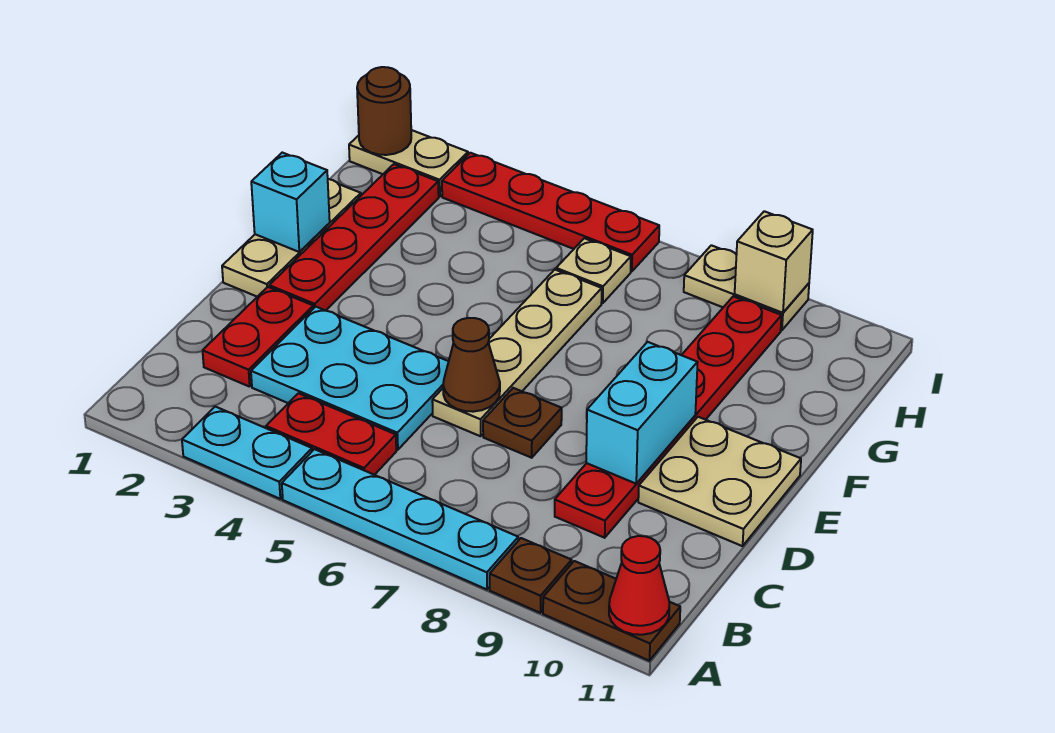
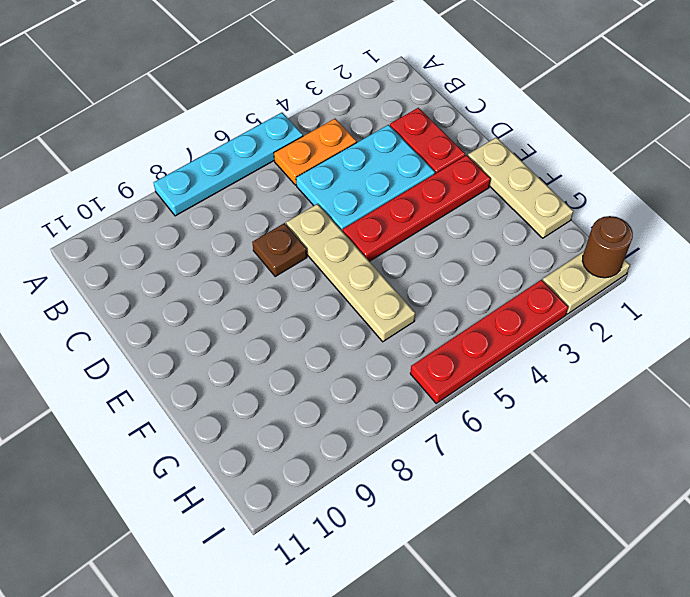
orange plate B4:B5 level 1 -> red plate B4:B5 level 1
red plate E2:E5 level 1 -> red plate E2:H2 level 1
none -> cyan plate A3:A4 level 1
none -> brown plate A9 level 1
none -> brown plate A10:A11 level 1

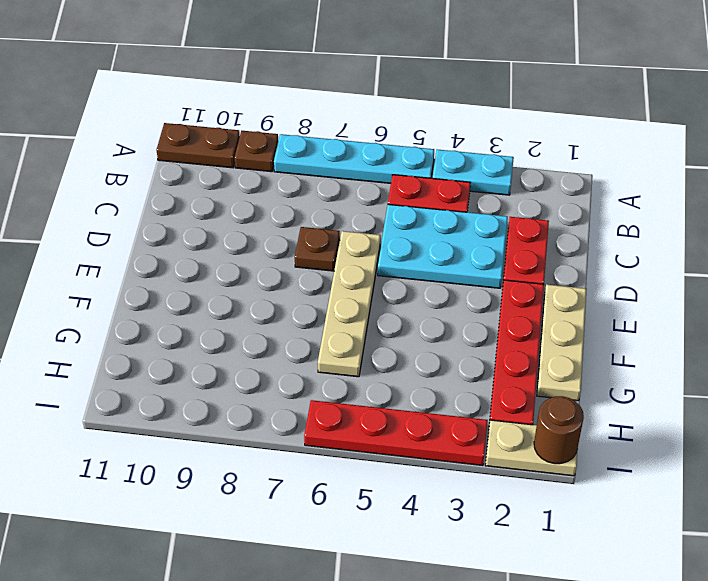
none -> red plate C9:H9 level 1
none -> tan plate D10:E11 level 1
none -> tan plate H6 level 1

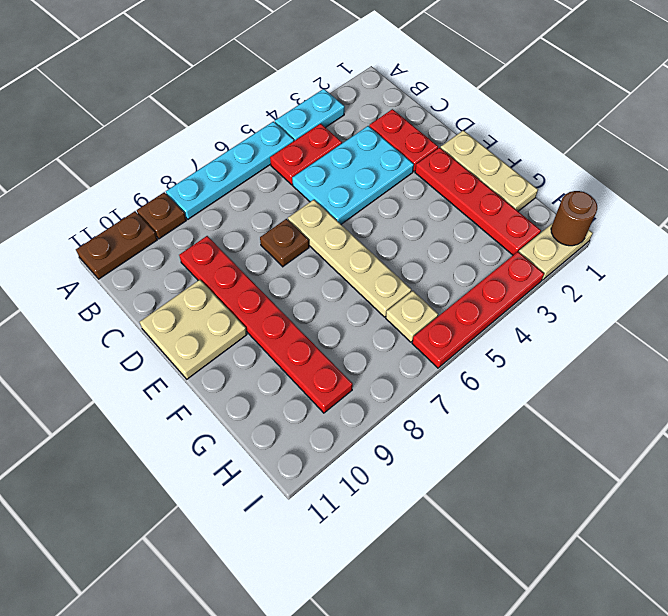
none -> tan plate I8:I9 level 1
none -> red cone A11 level 2
none -> brown cone D6 level 2

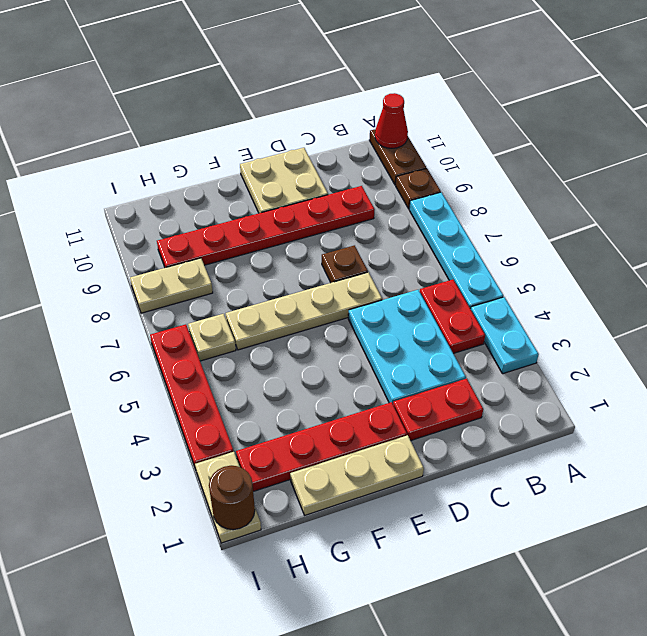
tan plate H8:I8 level 1 -> tan plate I8:I9 level 1
none -> brown cone D6 level 2
none -> cyan brick D9:E9 level 2
none -> cyan brick F1 level 2

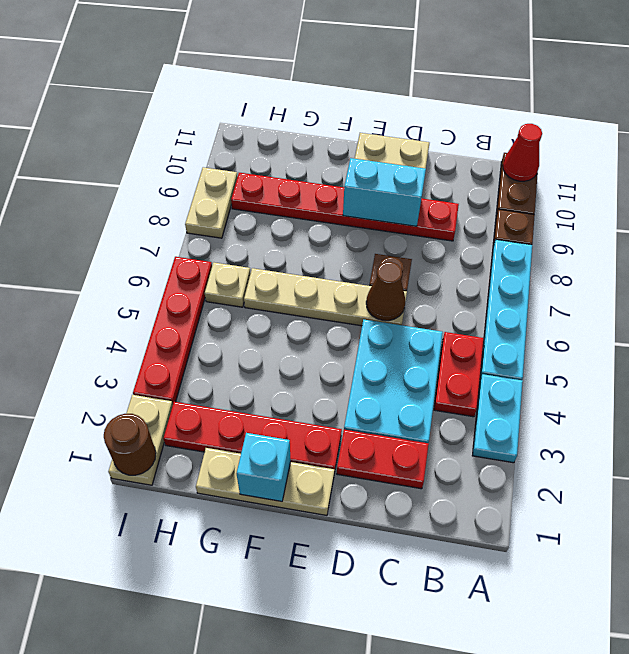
none -> tan brick I9 level 2

